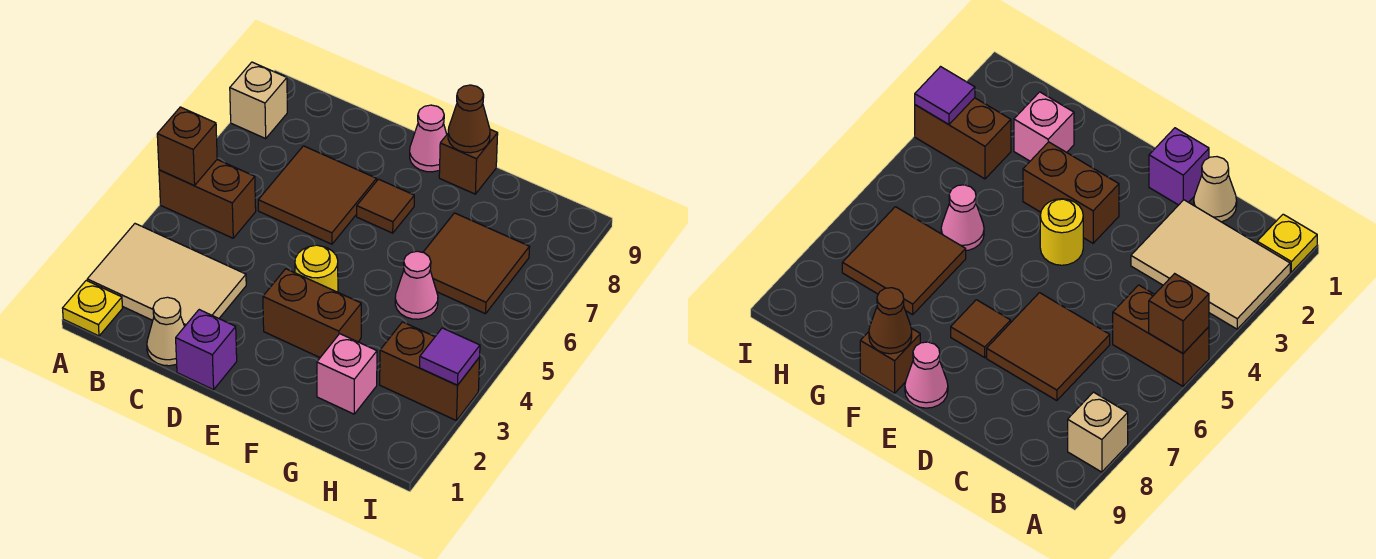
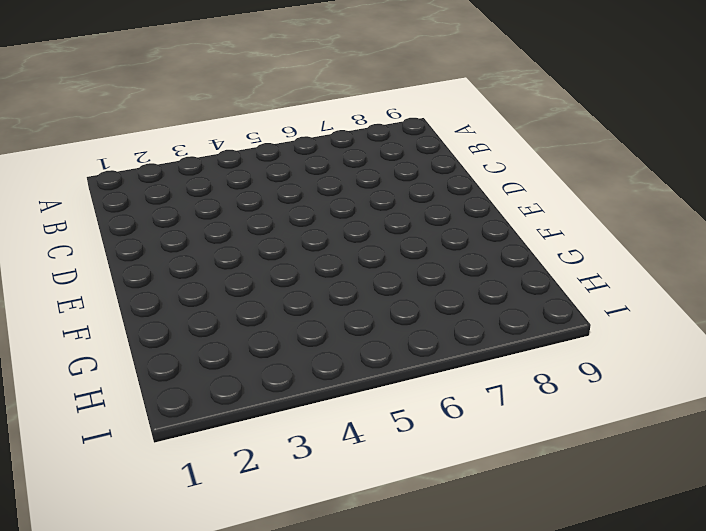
none -> yellow plate A1 level 1
none -> tan tile A2:C3 level 1
none -> brown brick A5:B5 level 1

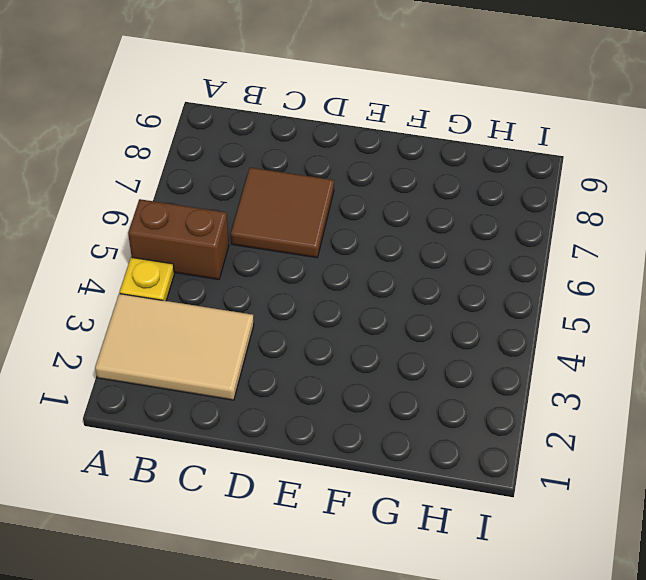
yellow plate A4 level 1 -> yellow plate A1 level 1
none -> tan brick A8 level 1
none -> tan cone C1 level 1
none -> purple brick D1 level 1

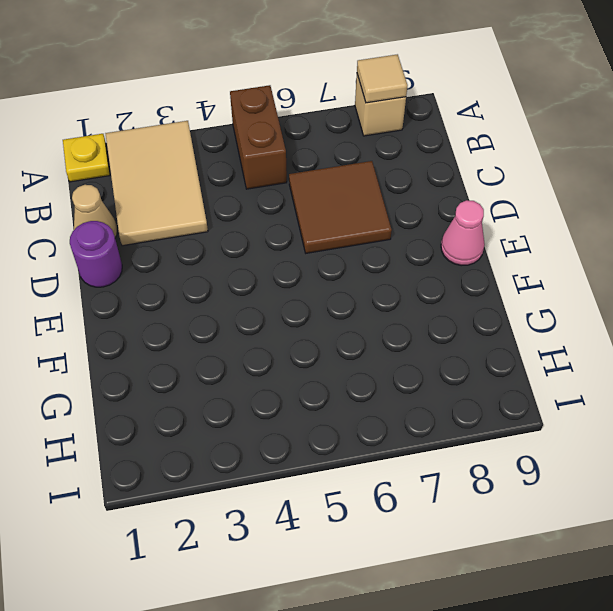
tan tile A8 level 2 -> none
purple round brick D1 level 1 -> purple brick D1 level 1
none -> brown brick E3:F3 level 1
none -> yellow round brick E4 level 1
none -> brown tile E7 level 1

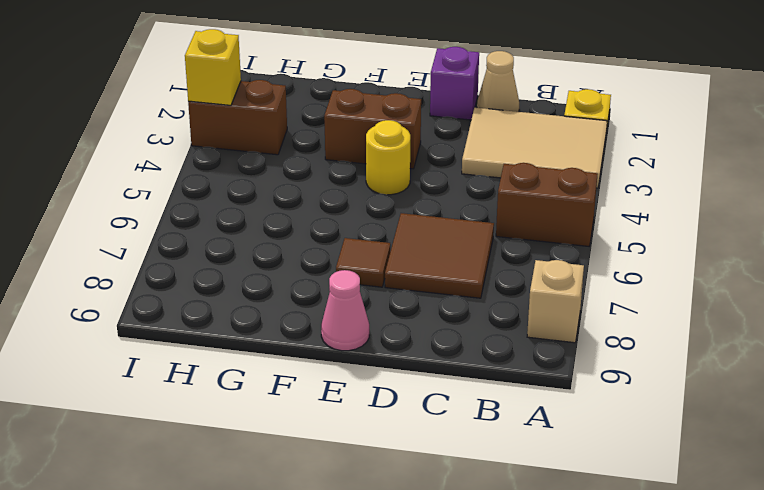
yellow brick I3 level 2 -> purple tile I3 level 2
none -> brown brick F9 level 1
none -> pink brick G2 level 1
none -> pink cone G5 level 1

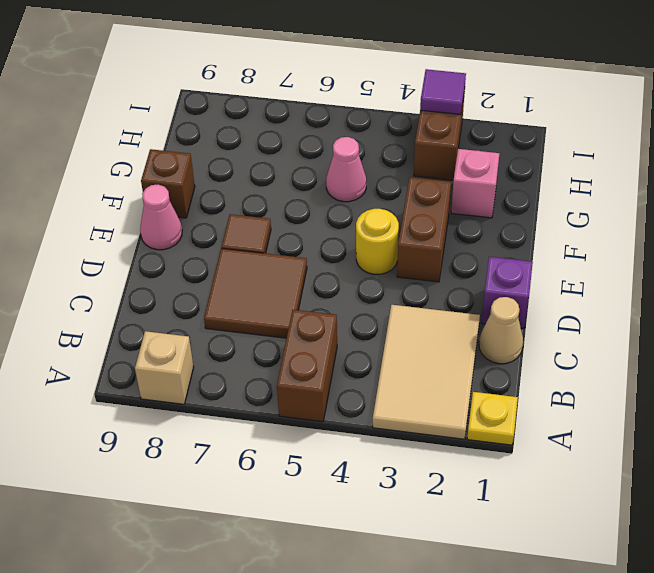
none -> brown tile G6:H7 level 1
none -> brown brick A5 level 2
none -> brown cone F9 level 2

